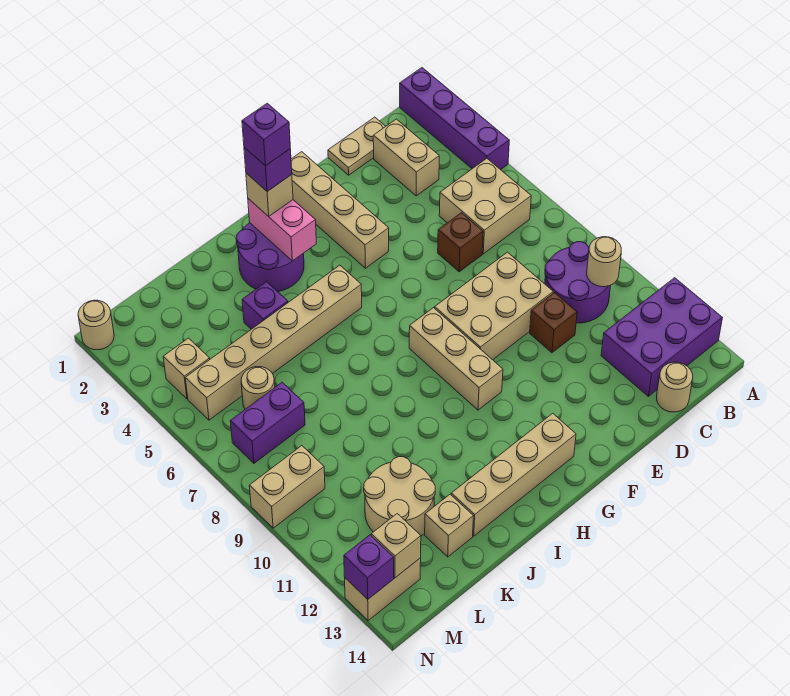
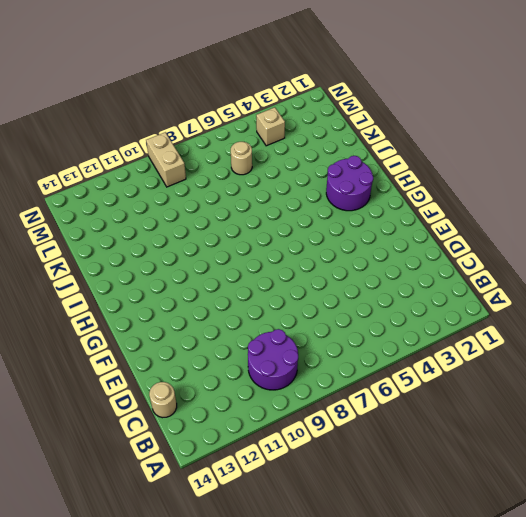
none -> purple brick A1:A4 level 1
none -> purple brick A12:C13 level 1
none -> tan brick B5:C6 level 1
none -> tan plate C1:D1 level 1

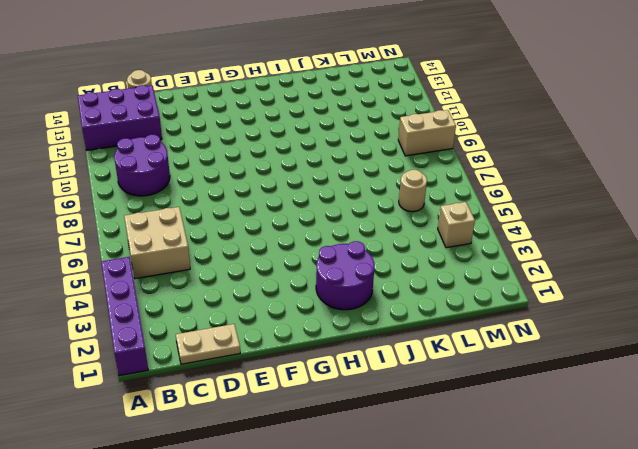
none -> tan brick C2:C3 level 1
none -> brown brick D6 level 1
none -> tan brick D8:F9 level 1
none -> brown brick D10 level 1

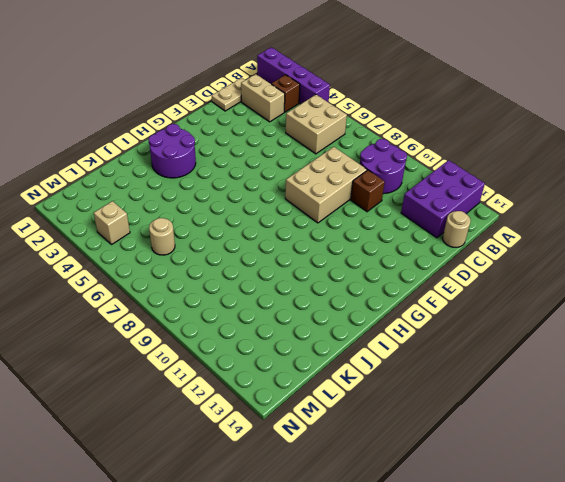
brown brick B3 level 1 -> brown brick D6 level 1
none -> tan brick F1:F4 level 1
none -> tan brick G8:G10 level 1
none -> tan brick G13:J13 level 1
none -> tan brick H5:M5 level 1

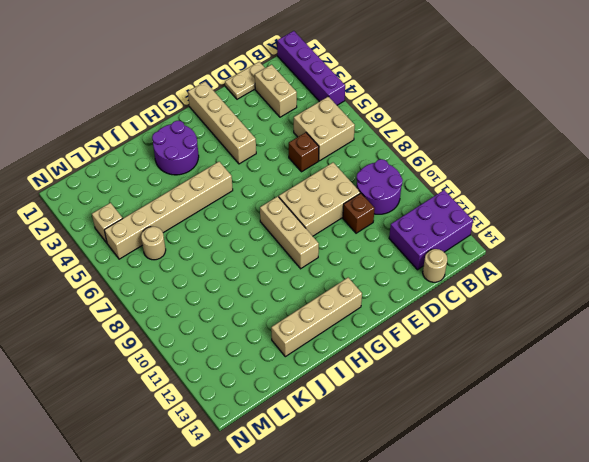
none -> purple brick J4 level 1
none -> tan round brick K11:L12 level 1
none -> tan brick K13 level 1
none -> purple brick L7:M7 level 1

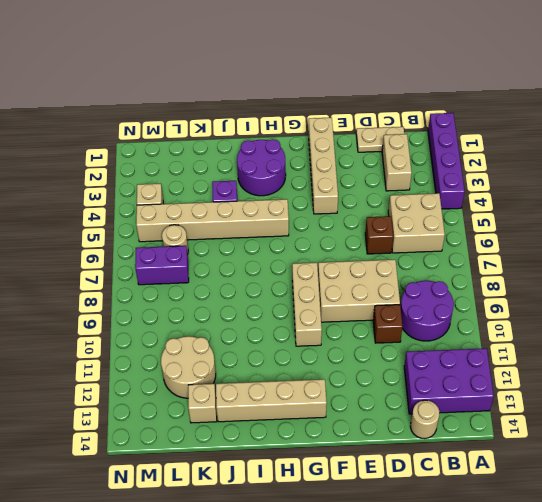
none -> tan brick M9:N9 level 1
none -> tan brick M13:N13 level 1
none -> tan round brick N1 level 1
none -> tan round brick B10 level 2

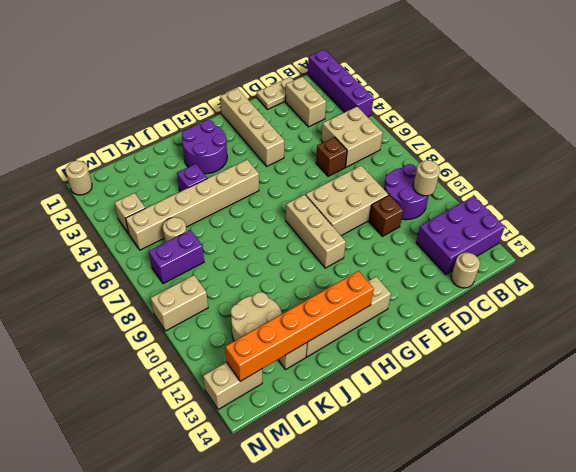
orange brick H13:M13 level 2 -> tan brick M13 level 2
none -> pink brick H2:H3 level 2
none -> purple brick N13 level 2
none -> tan brick H2 level 3
none -> purple brick H2 level 4

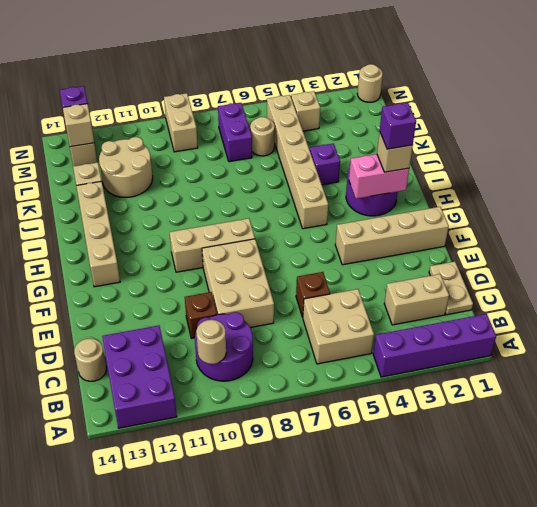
none -> purple brick H2 level 5

